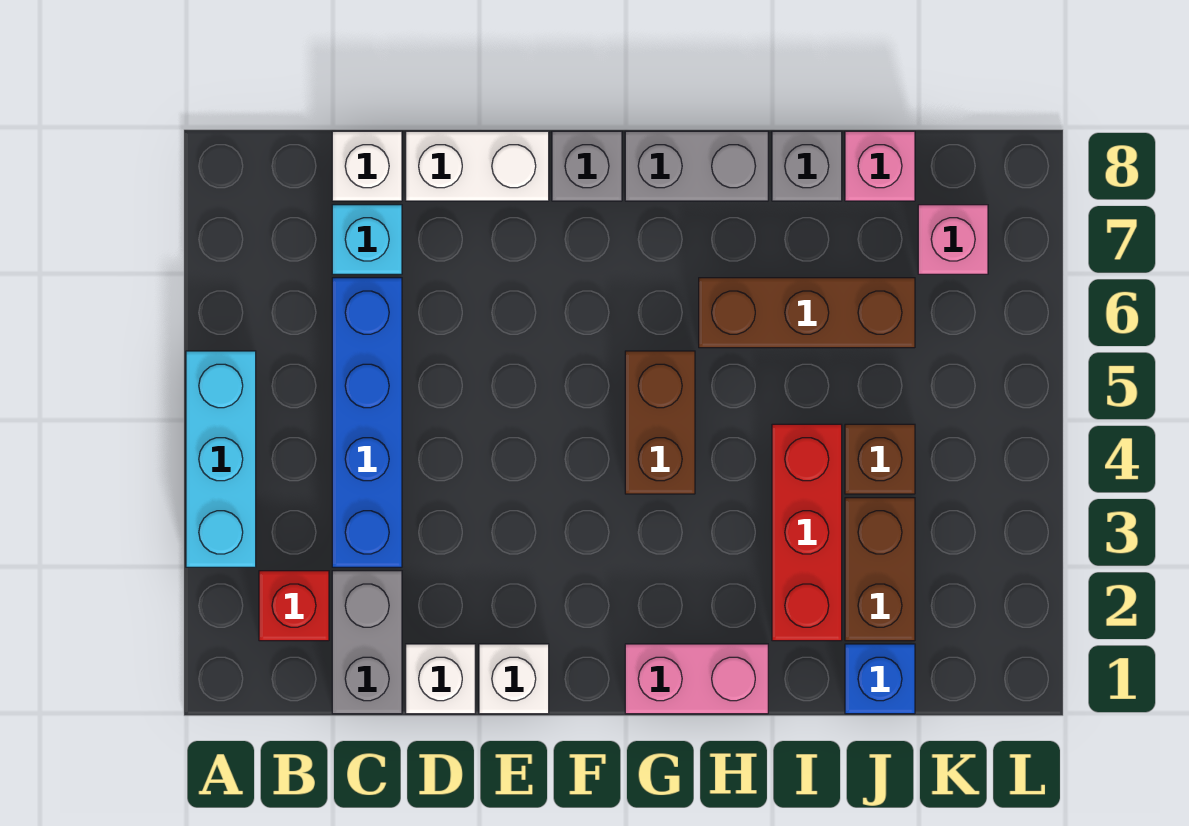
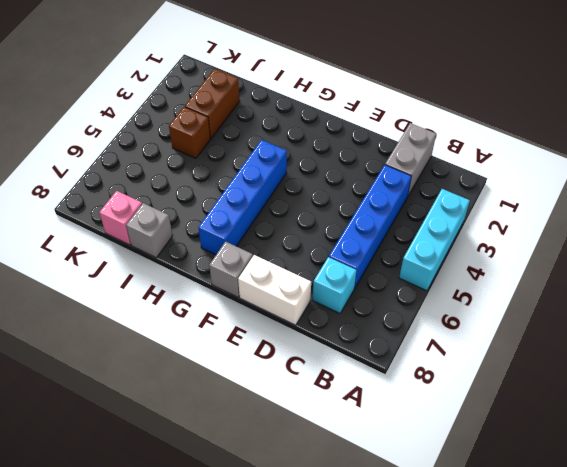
blue brick G4:G7 level 1 -> brown brick G4:G5 level 1
none -> red brick B2 level 1
none -> white brick C8 level 1
none -> white brick D1 level 1

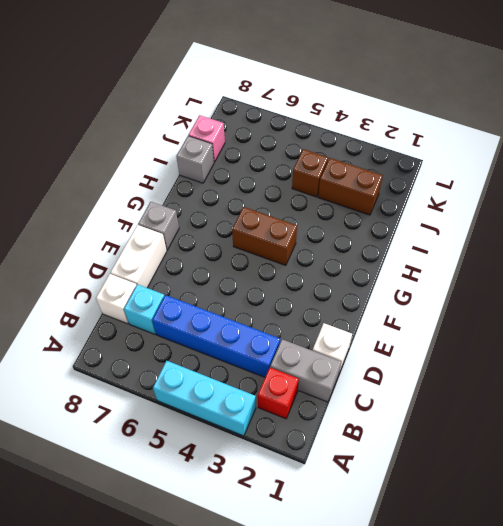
none -> white brick E1 level 1
none -> pink brick G1:H1 level 1
none -> grey brick G8:H8 level 1

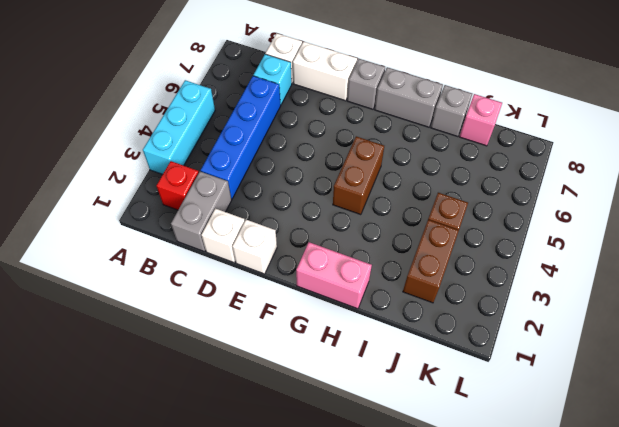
none -> brown brick H6:J6 level 1
none -> red brick I2:I4 level 1
none -> blue brick J1 level 1

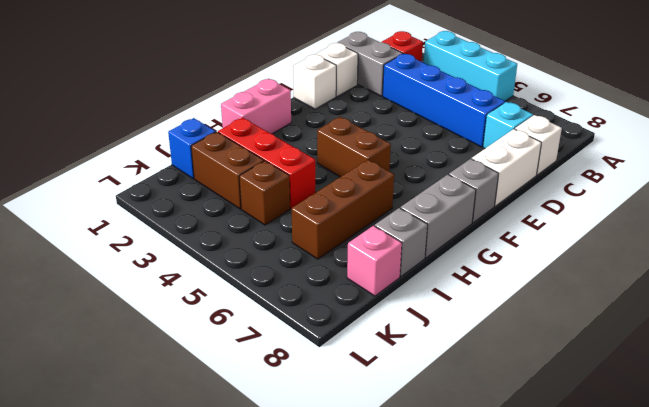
none -> pink brick K7 level 1

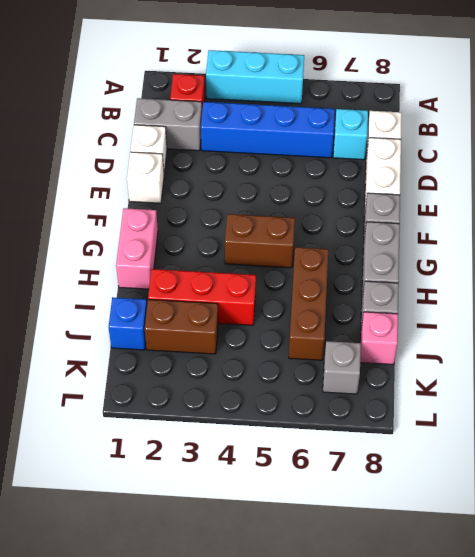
grey brick K7 level 1 -> pink brick K7 level 1
none -> brown brick J4 level 1

